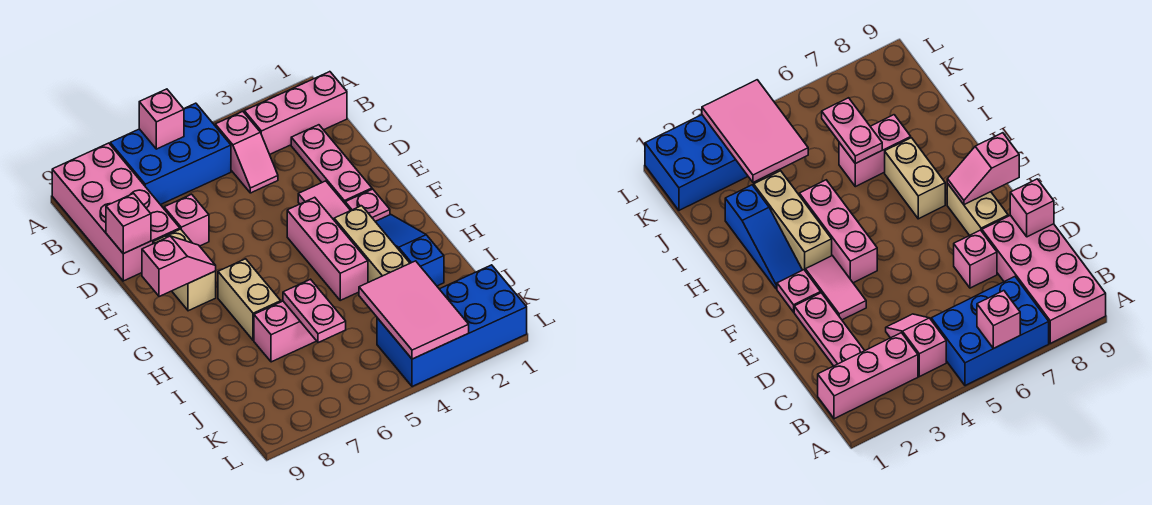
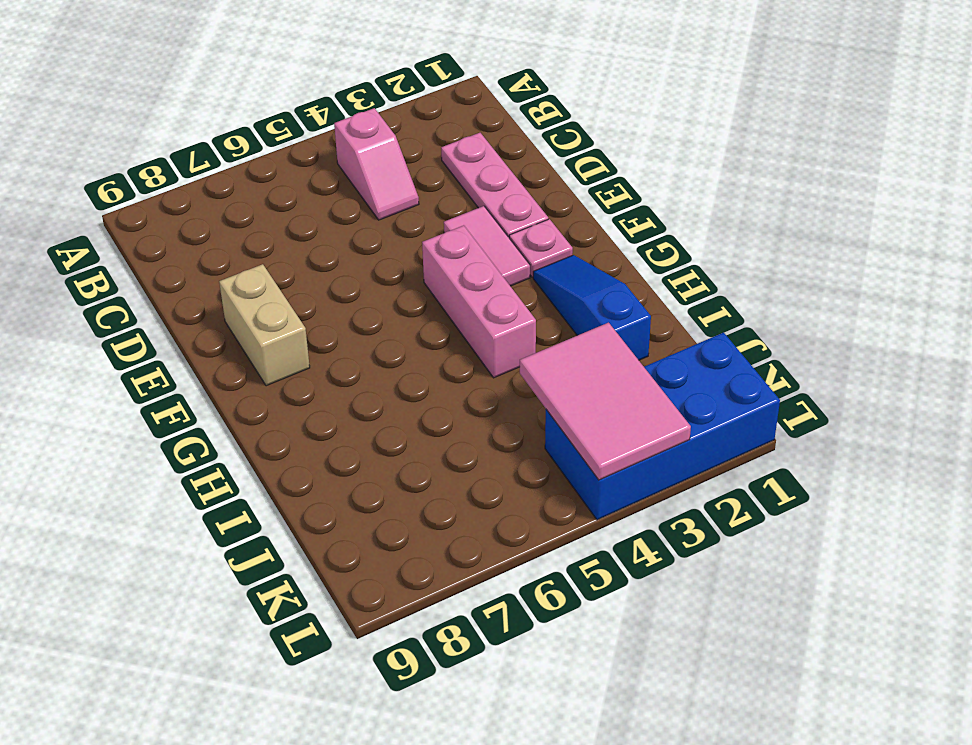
none -> blue brick A5:B7 level 1
none -> pink brick A8:D9 level 1
none -> pink brick B1:B3 level 1

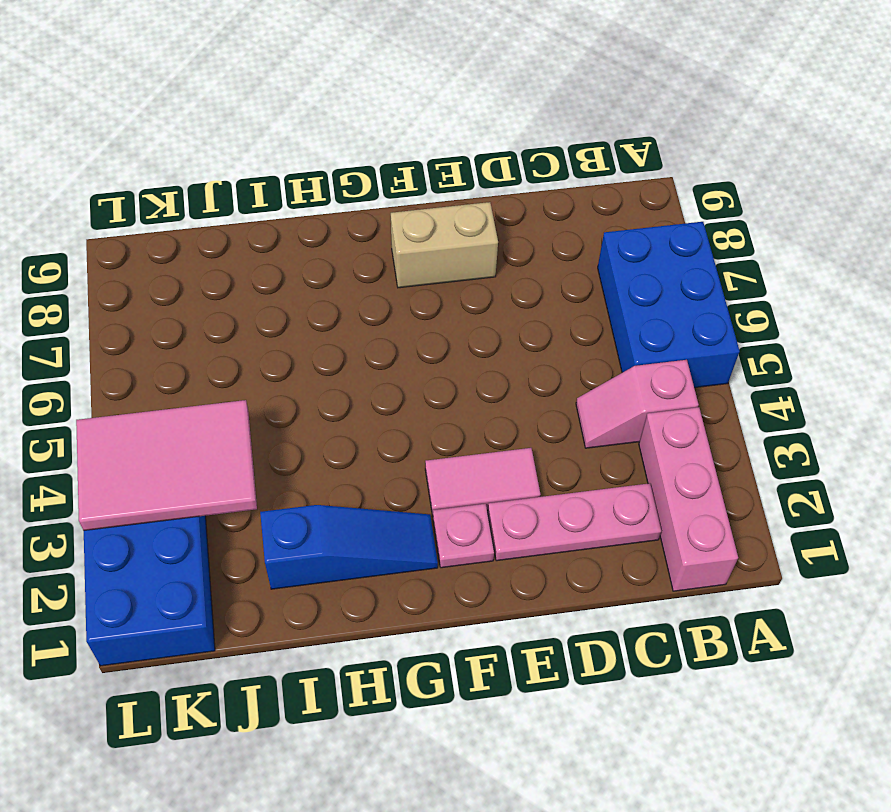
none -> pink brick A8:D9 level 1
none -> pink brick D7 level 1
none -> pink brick F4:H4 level 1

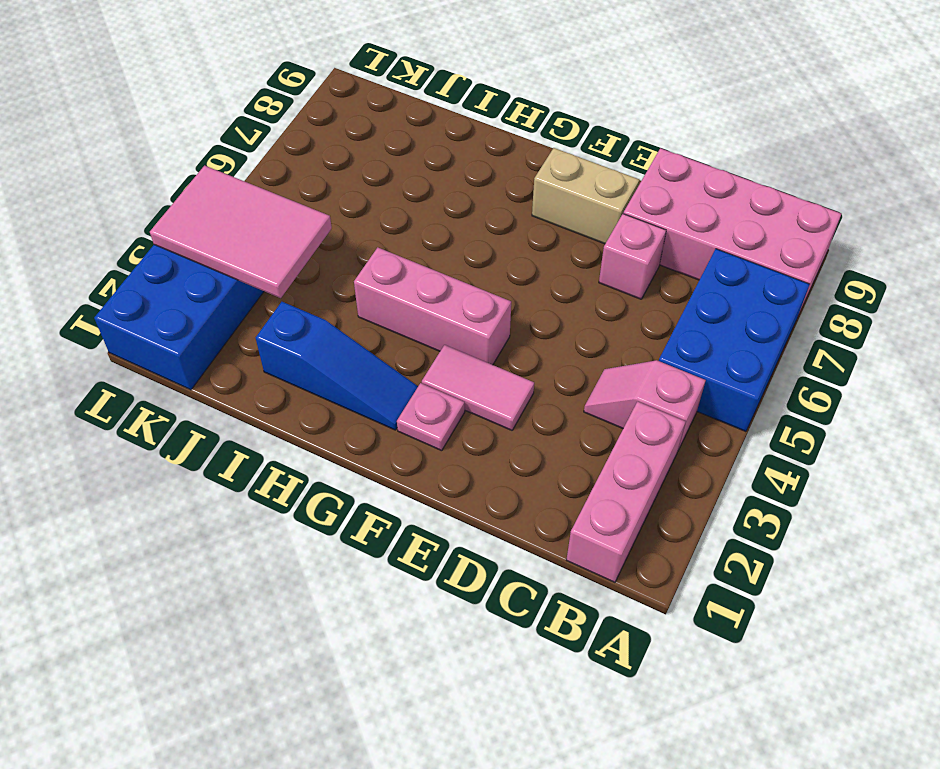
none -> pink plate C2:E2 level 1
none -> tan brick G3:I3 level 1
none -> tan brick G7:H7 level 1

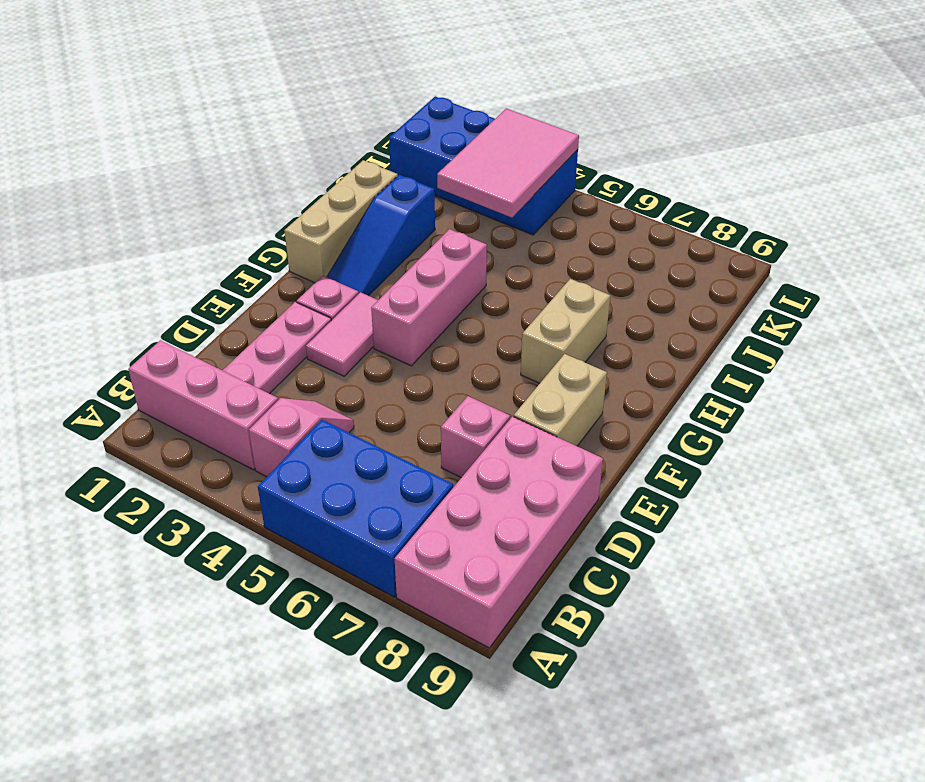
tan brick G1:I1 level 1 -> tan brick G3:I3 level 1
none -> pink brick I6:I7 level 1
none -> pink brick A6 level 2
none -> pink brick D9 level 2

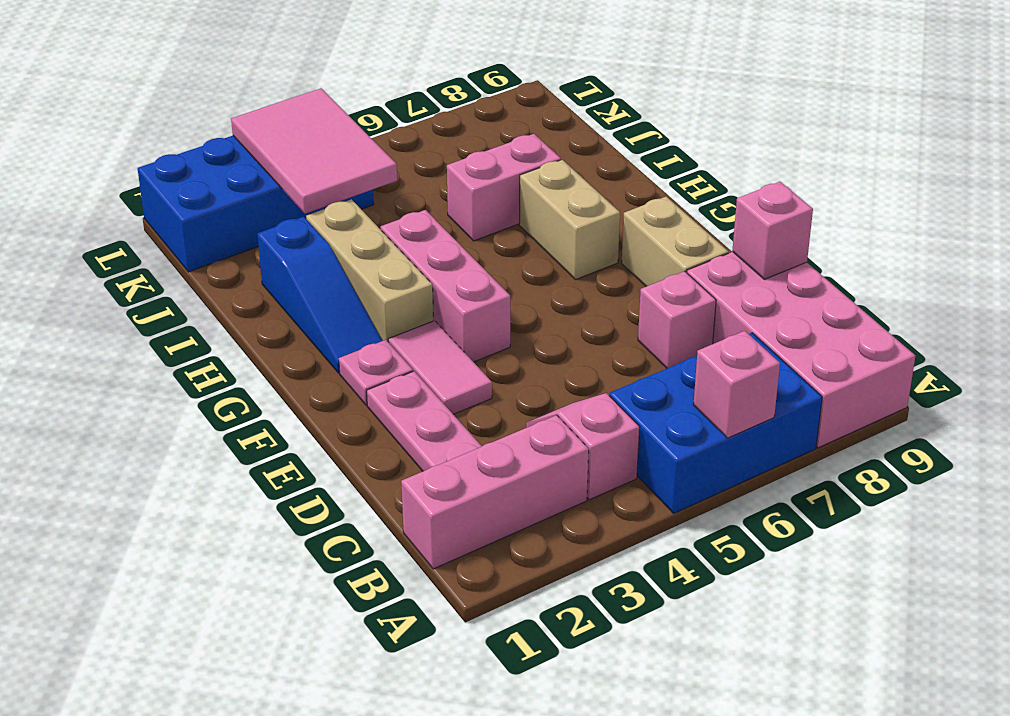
none -> pink slope F8:F9 level 2 top 9
none -> pink plate I6:J6 level 2

